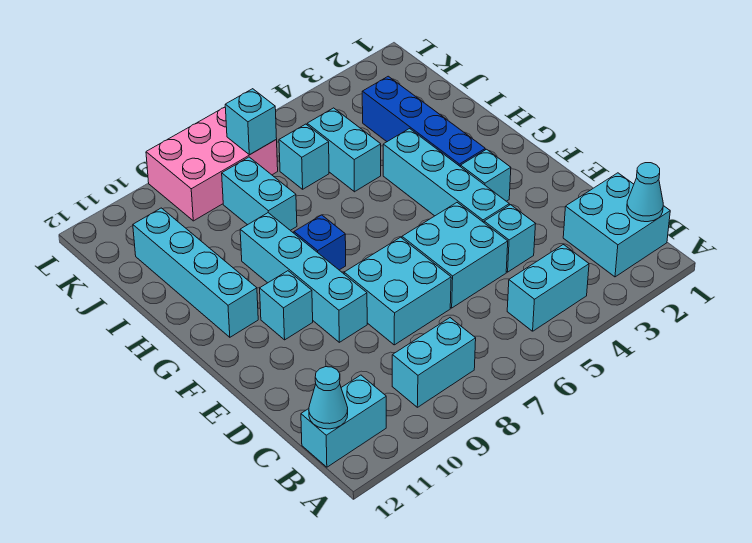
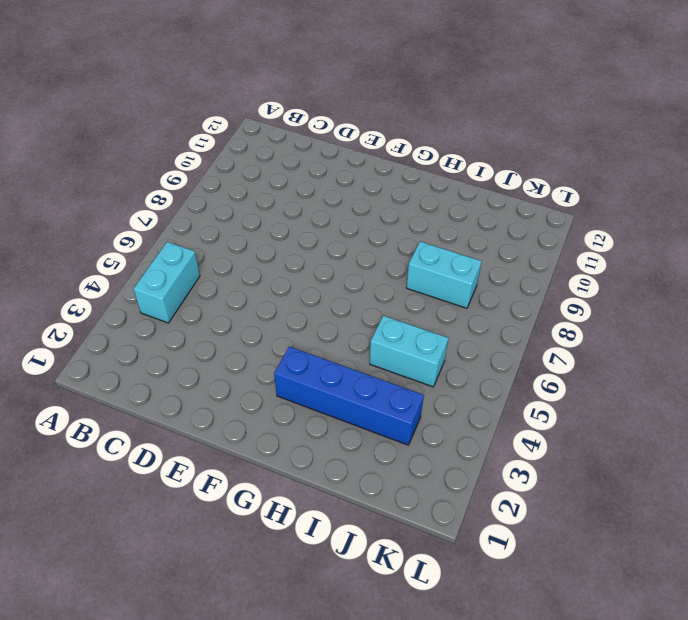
none -> cyan brick B1:C2 level 1
none -> cyan brick B8:B9 level 1
none -> cyan brick B11:B12 level 1

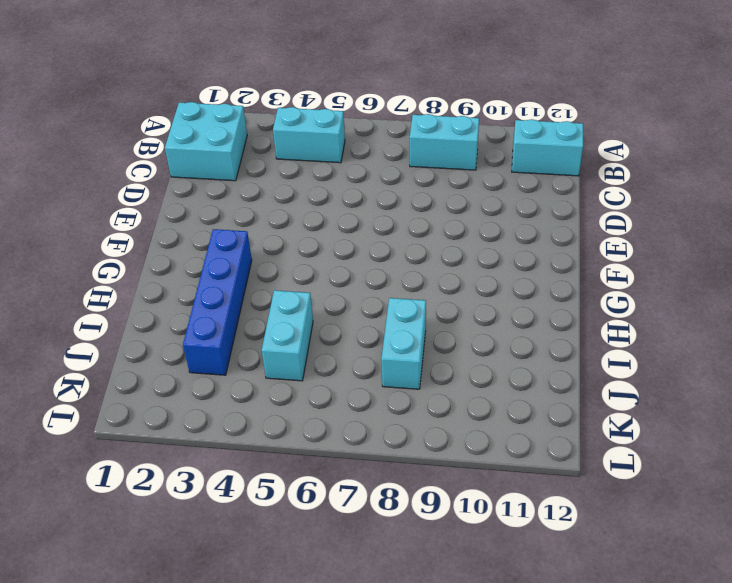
none -> cyan brick D4 level 1
none -> cyan brick D5:E6 level 1
none -> cyan brick D7:E8 level 1

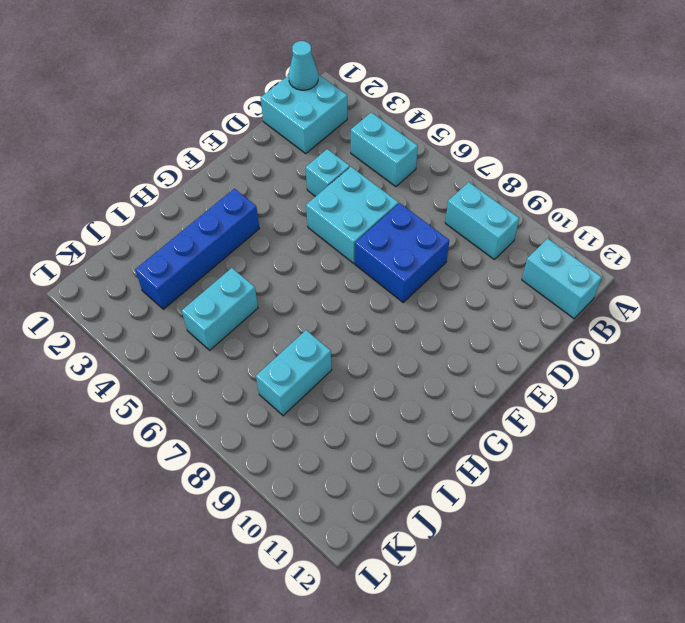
blue brick D7:E8 level 1 -> cyan brick D7:E8 level 1
none -> cyan brick E4:H4 level 1
none -> cyan brick E9:H9 level 1
none -> cyan brick F3 level 1

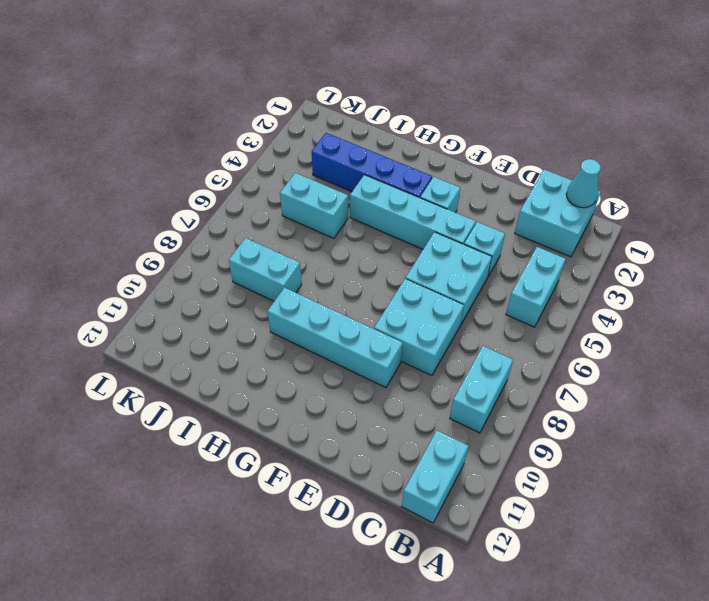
none -> cyan brick F10 level 1
none -> blue brick G8 level 1
none -> cyan brick G11:J11 level 1

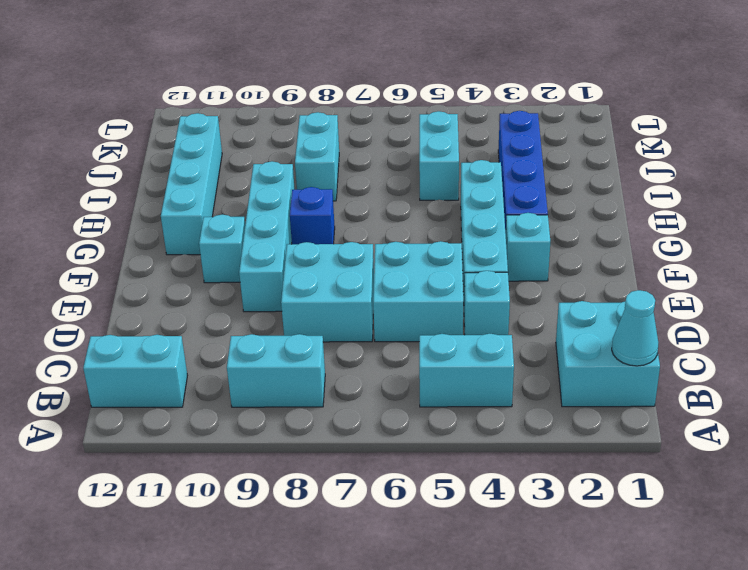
none -> cyan brick J6 level 1
none -> pink brick K7:L9 level 1
none -> cyan cone B12 level 2

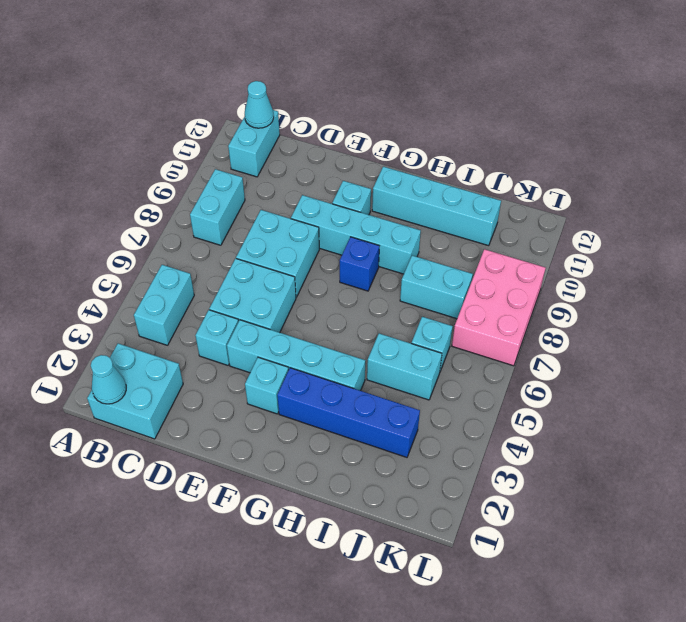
none -> cyan brick K7 level 2

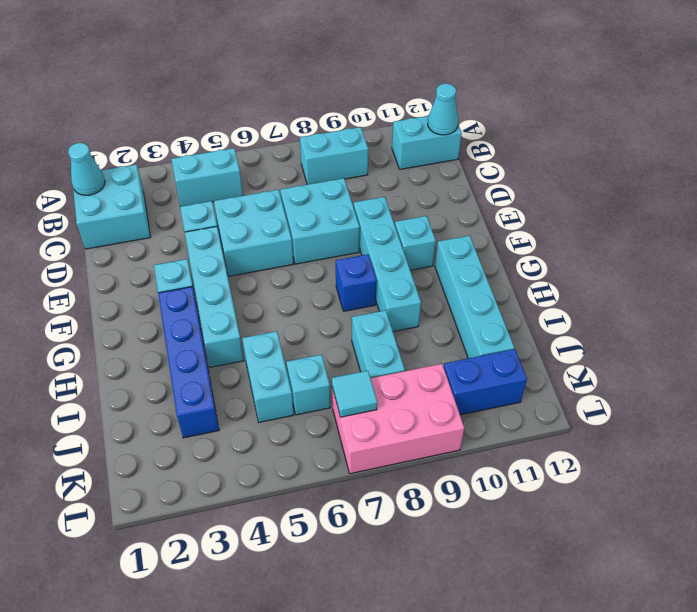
cyan tile K7 level 2 -> cyan brick K7 level 2
blue brick K10:K11 level 1 -> none

